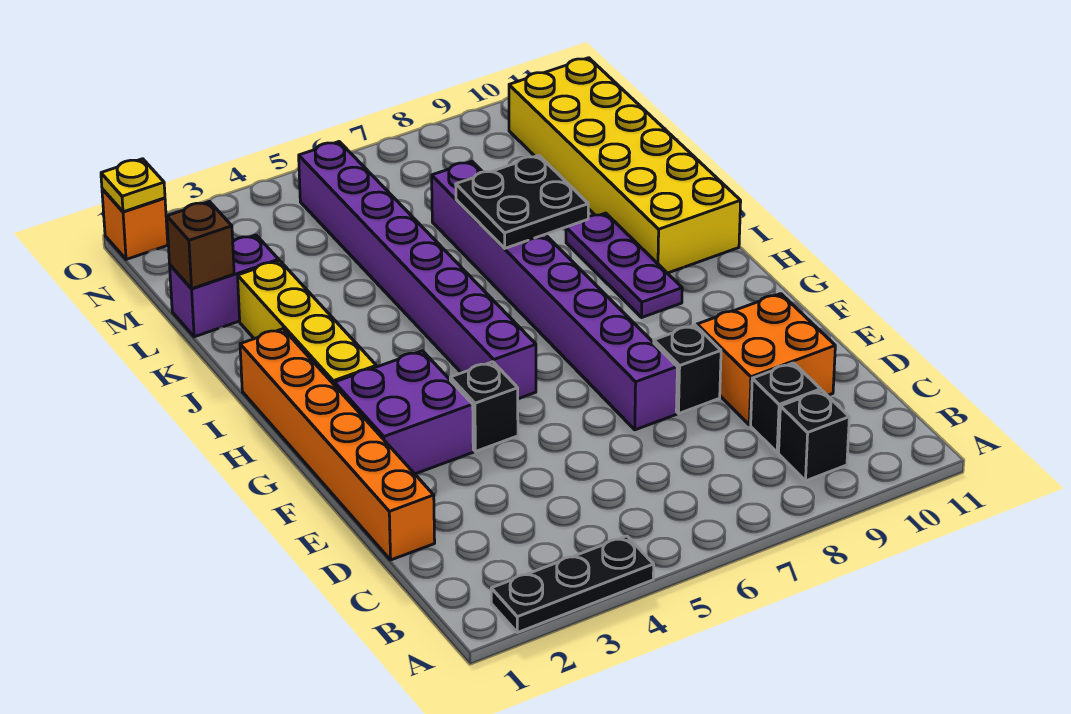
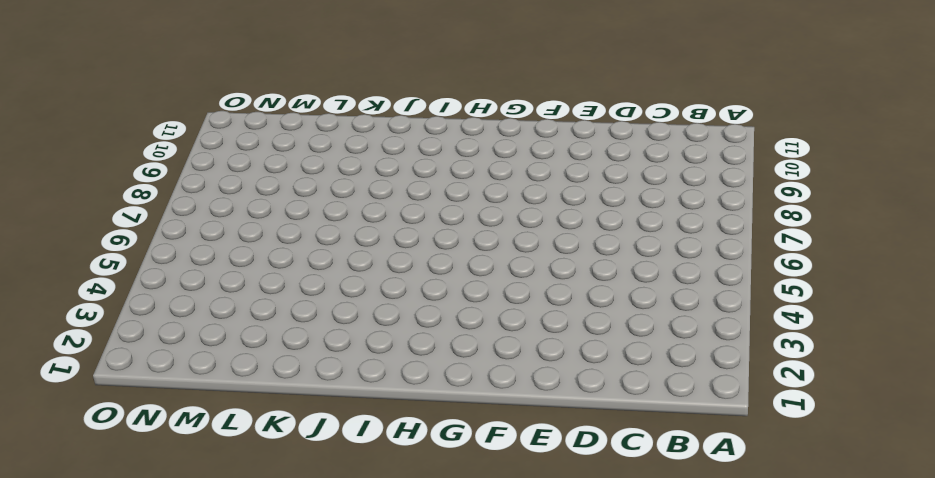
none -> black plate A2:A4 level 1
none -> black brick B9 level 1
none -> black brick C9 level 1

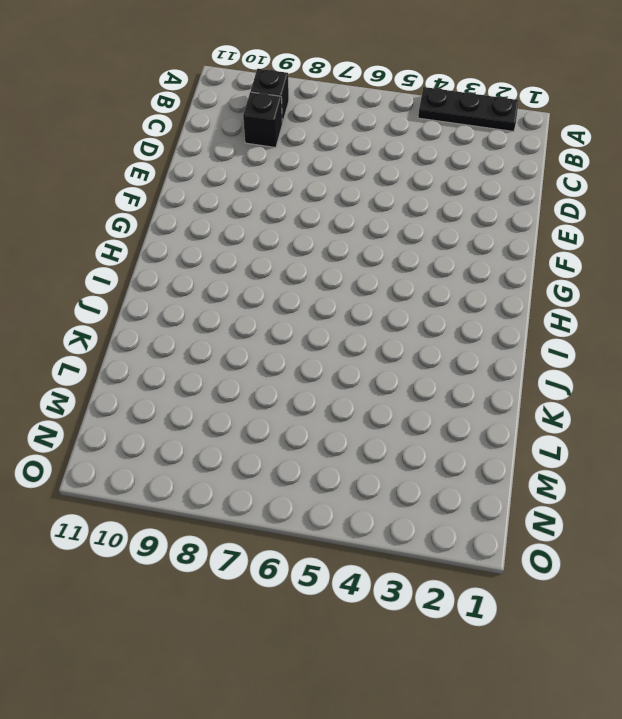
none -> orange brick D1:I1 level 1
none -> orange brick D9:E10 level 1
none -> purple brick E7:L7 level 1

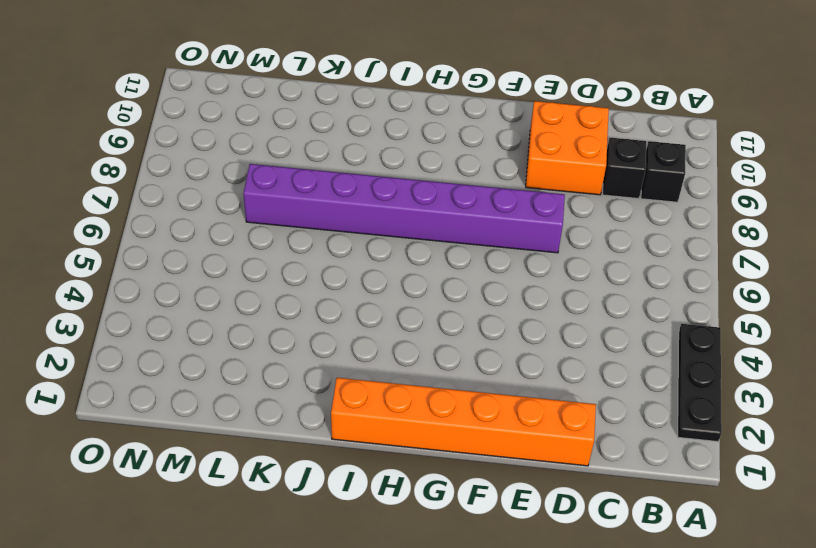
none -> black brick E8 level 1
none -> purple brick F2:G3 level 1
none -> black brick F4 level 1

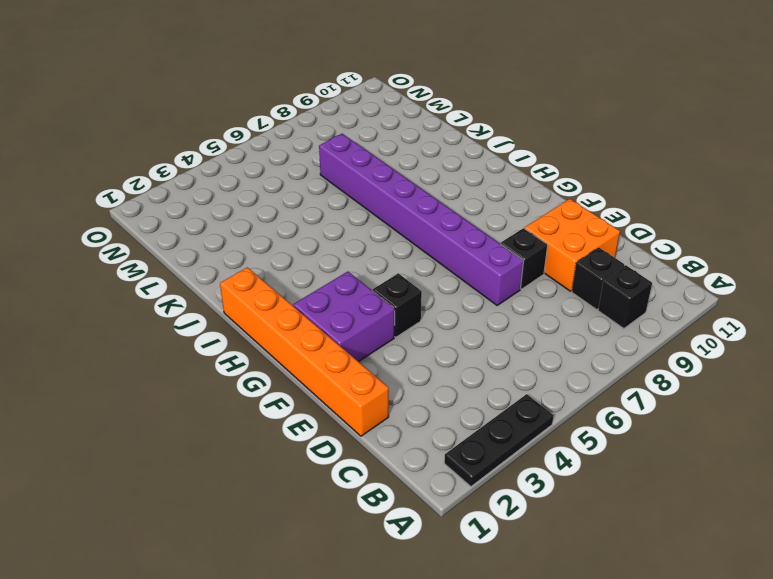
none -> purple brick G5:N5 level 1
none -> yellow brick H2:K2 level 1
none -> purple plate H9:J9 level 1

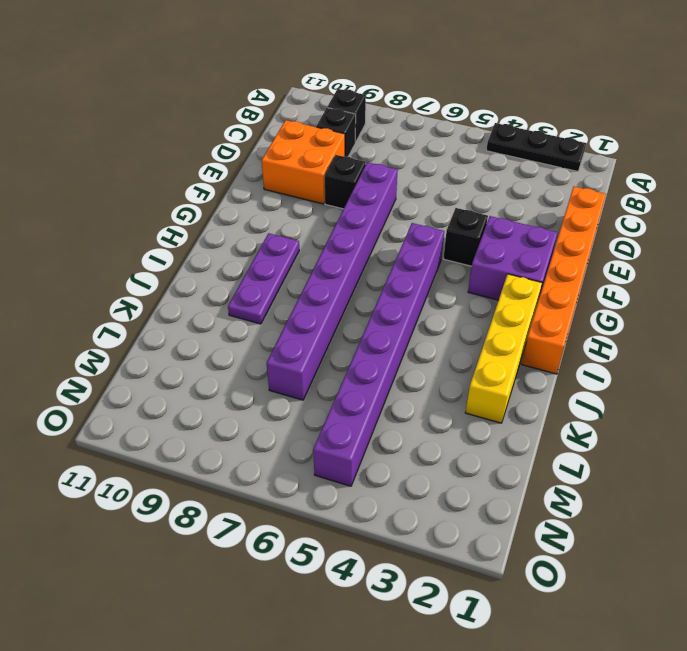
none -> yellow brick I10:N11 level 1
none -> purple brick L1:L2 level 1
none -> orange brick O1 level 1

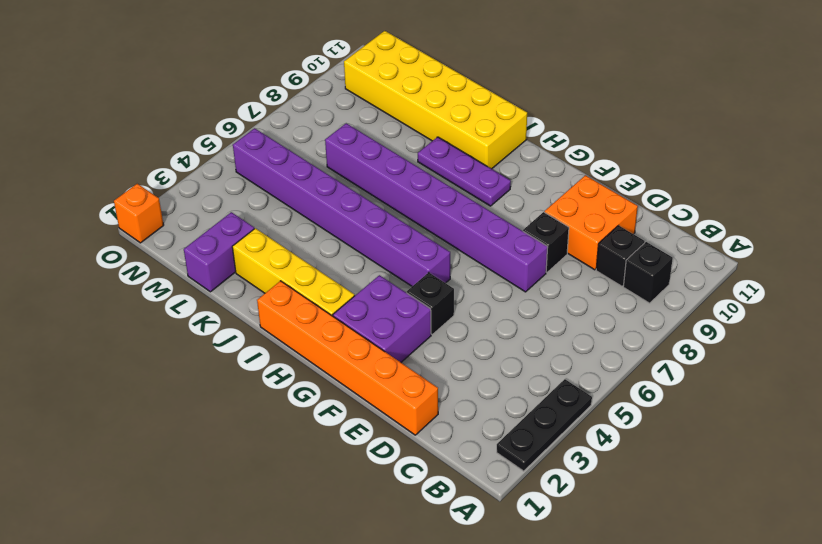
none -> black plate J7:K8 level 2
none -> brown brick L1 level 2
none -> yellow plate O1 level 2

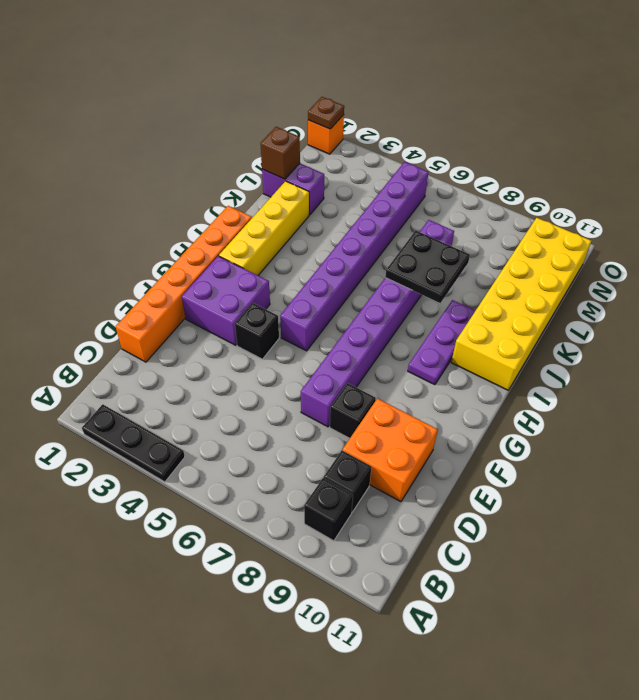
brown plate O1 level 2 -> yellow plate O1 level 2

